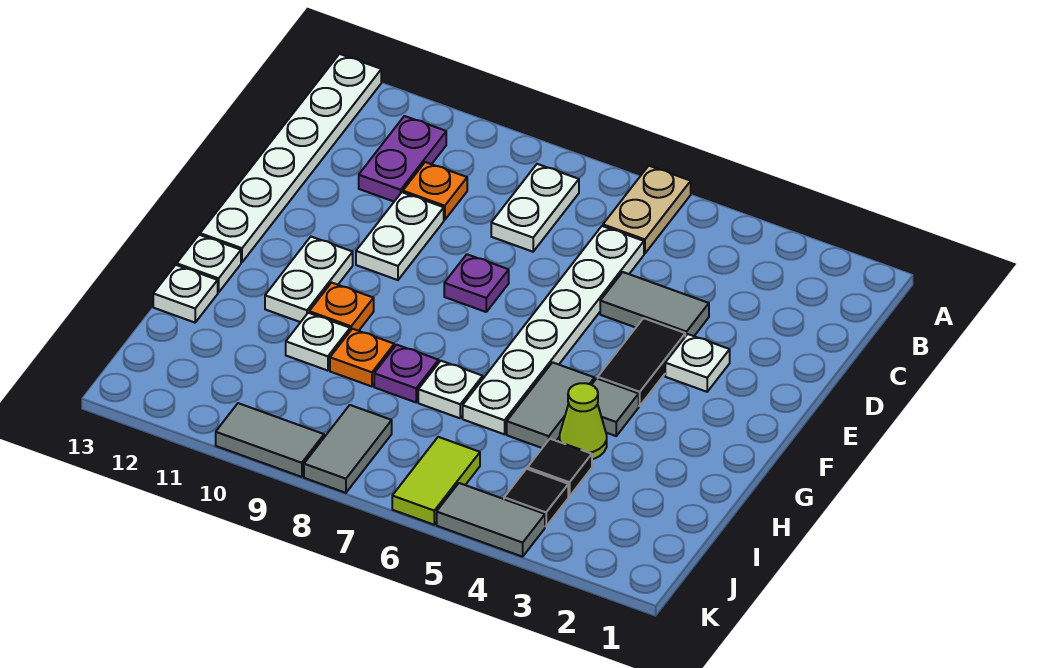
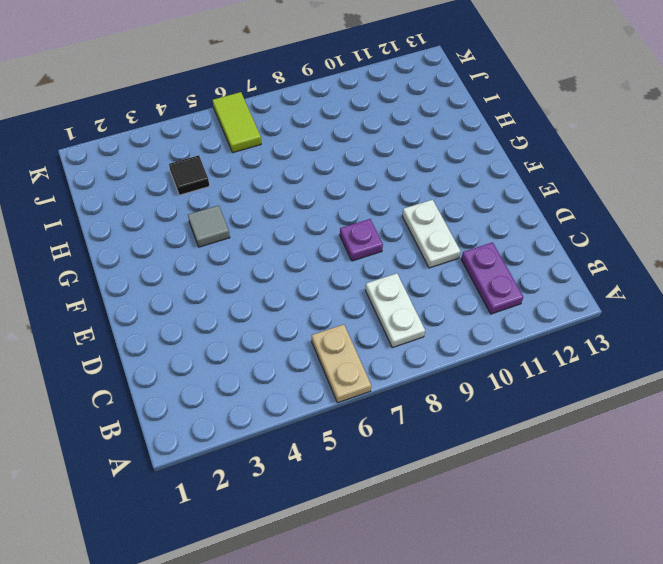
none -> white plate A13:F13 level 1
none -> white plate C6:H6 level 1
none -> orange plate C10 level 1

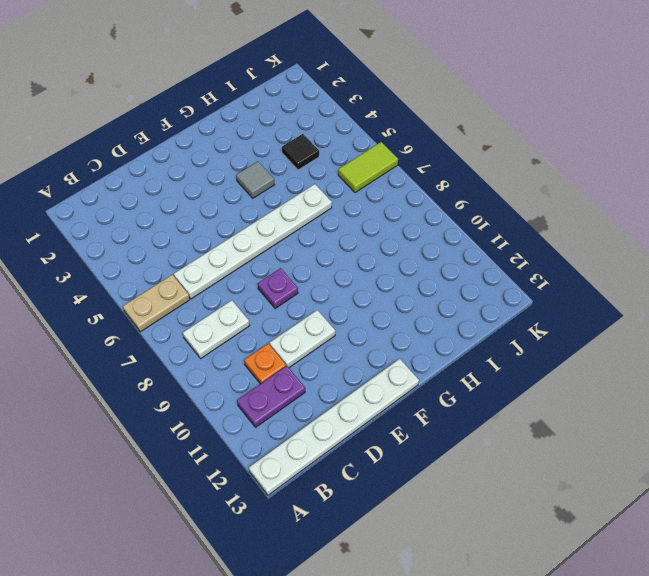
none -> grey tile D4:D5 level 1
none -> white plate E3 level 1
none -> black tile E4:F4 level 1

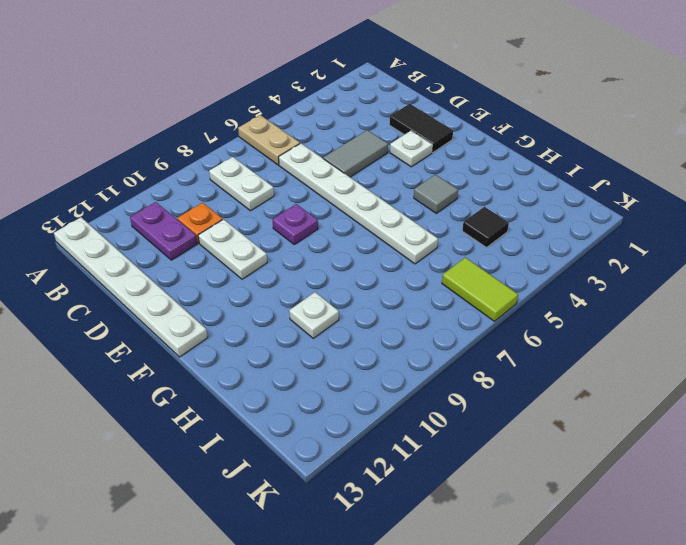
black tile D2:E2 level 1 -> black tile E4:F4 level 1
none -> white plate F11:G11 level 1
none -> grey tile G5:H5 level 1
none -> orange plate G10 level 1

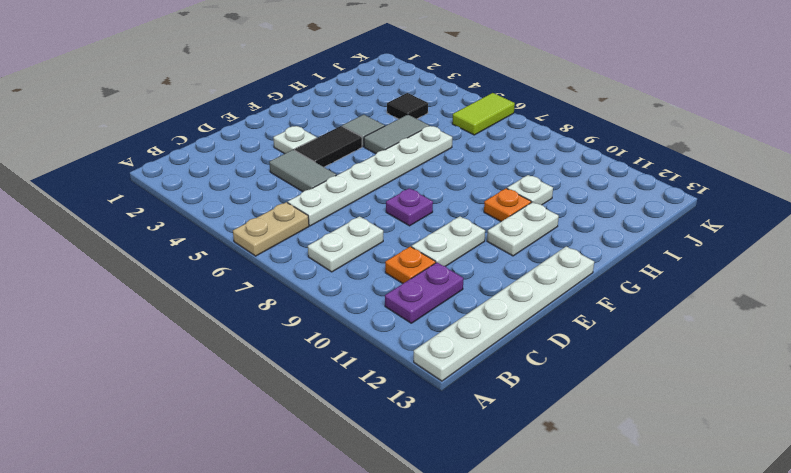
none -> white plate G13 level 1
none -> lime cone H4 level 1
none -> white plate H7 level 1

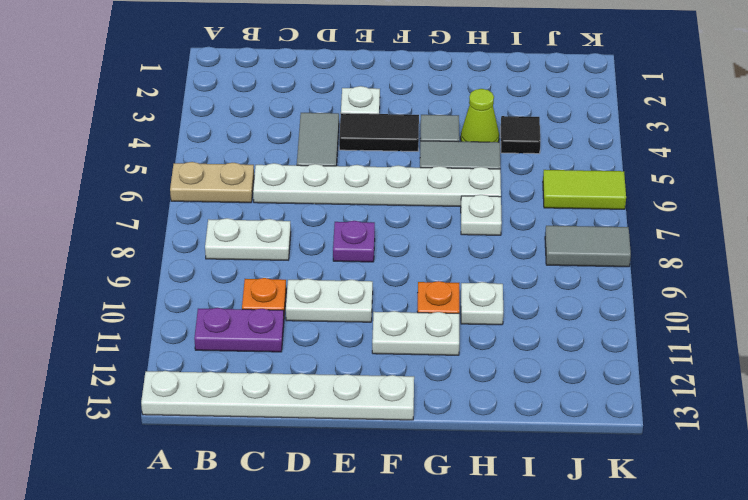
none -> white plate G13 level 1
none -> purple plate H8 level 1
none -> orange plate H9 level 1

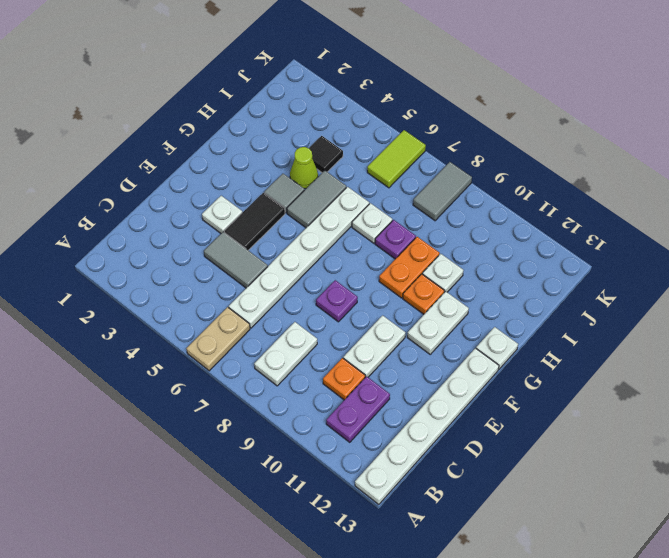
orange plate G9:H9 level 1 -> orange plate H9 level 1
none -> white plate H13 level 1
none -> black tile J4 level 1
none -> grey tile K4:K5 level 1

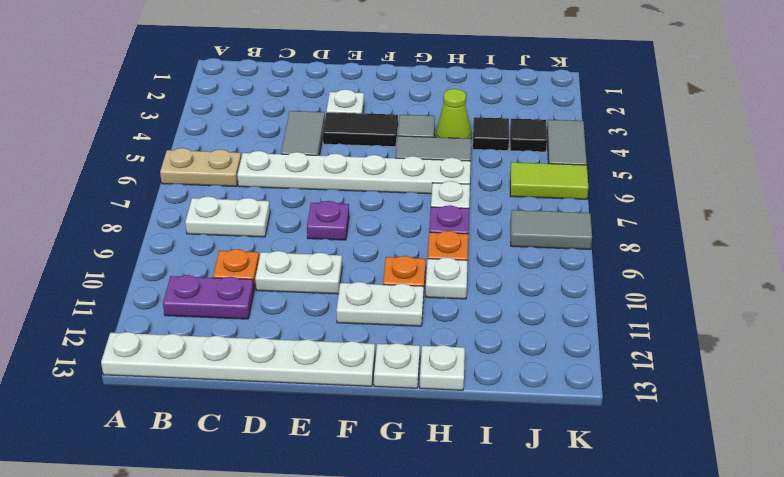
none -> grey tile K9:K10 level 1

